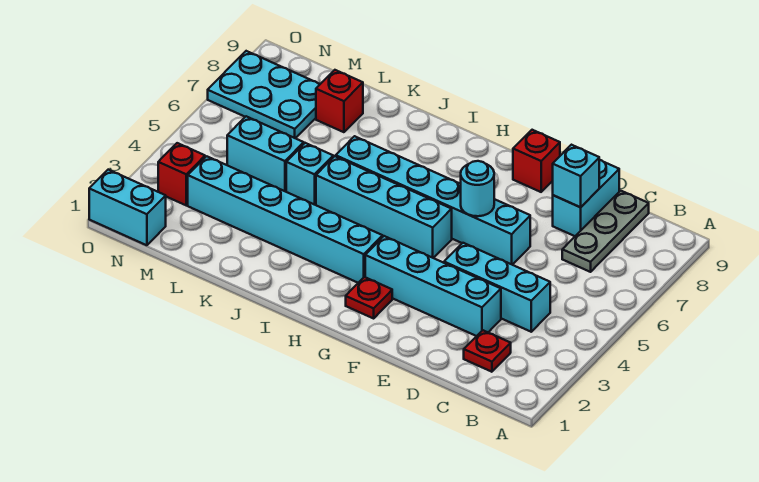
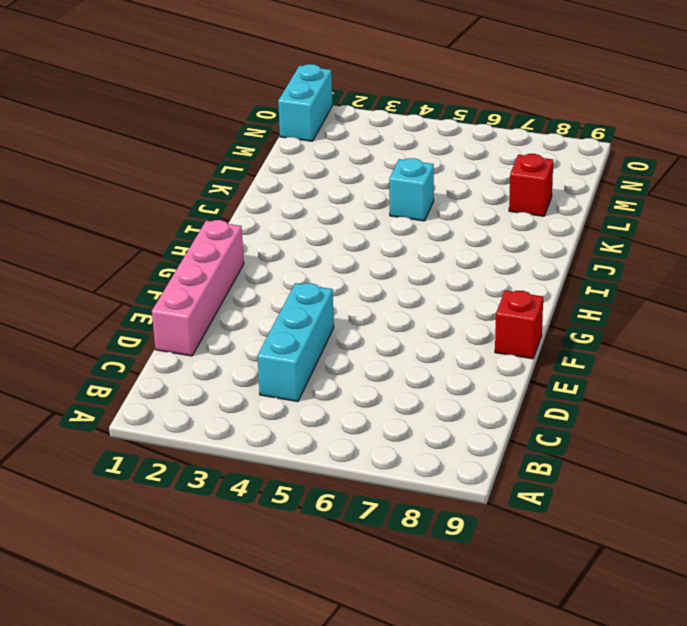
pink brick D1:G1 level 1 -> none
none -> red plate C2 level 1
none -> grey plate C7:C9 level 1
none -> cyan brick D3:G3 level 1

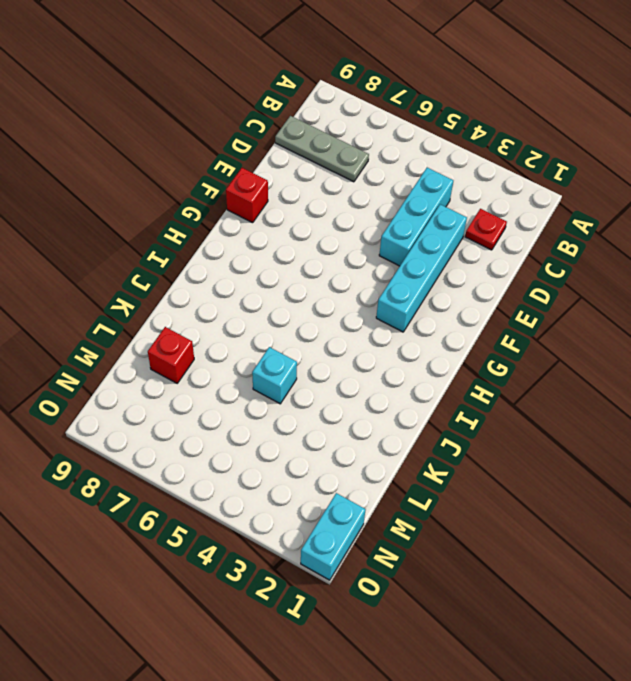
none -> cyan brick D8:D9 level 1
none -> cyan brick E6:J6 level 1
none -> red plate G2 level 1

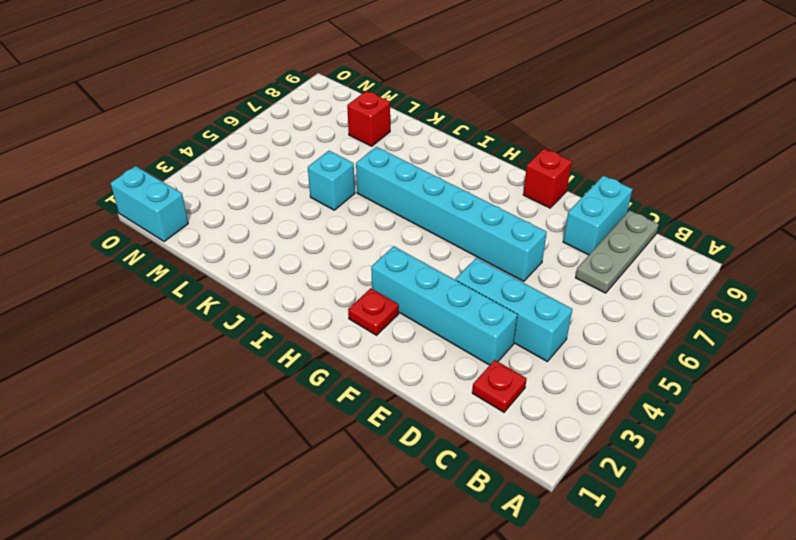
none -> cyan brick G5:J5 level 1
none -> cyan brick H3:M3 level 1
none -> cyan brick L5:M5 level 1

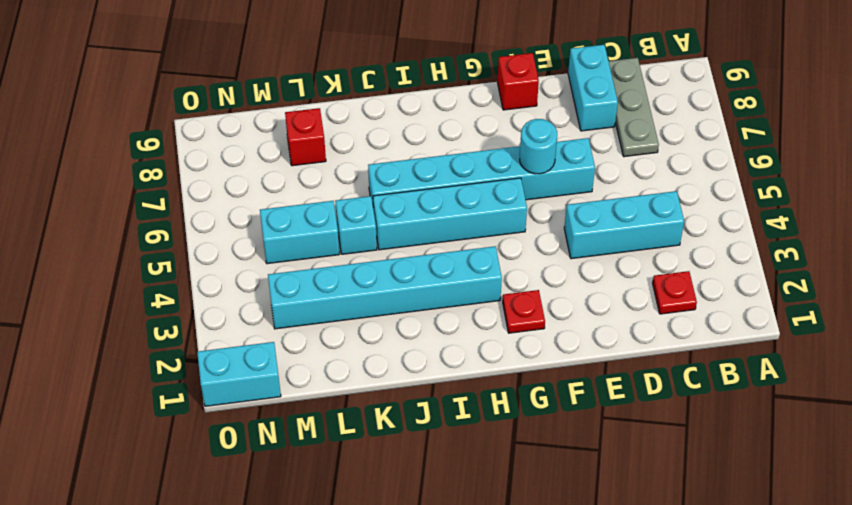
none -> cyan brick D3:G3 level 1
none -> cyan plate M7:O8 level 1
none -> red brick N3 level 1

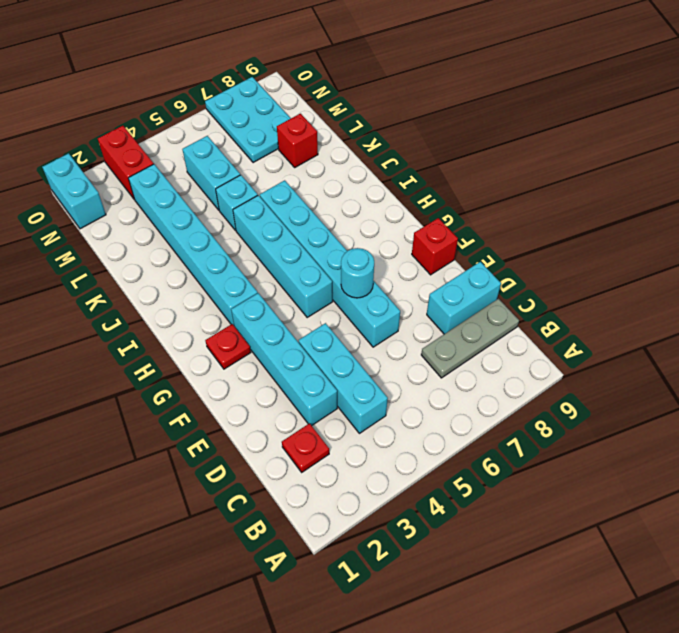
red brick N3:O3 level 1 -> red brick N3 level 1
none -> cyan brick D8 level 2

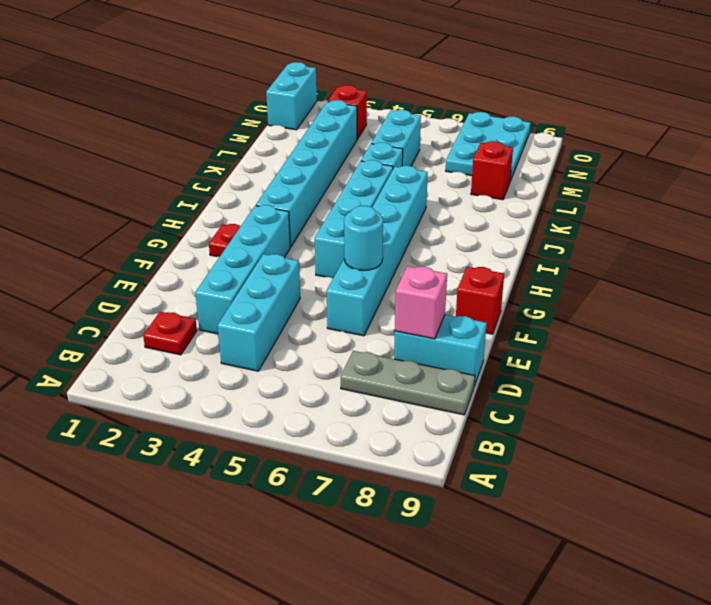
pink brick D8 level 2 -> cyan brick D8 level 2

